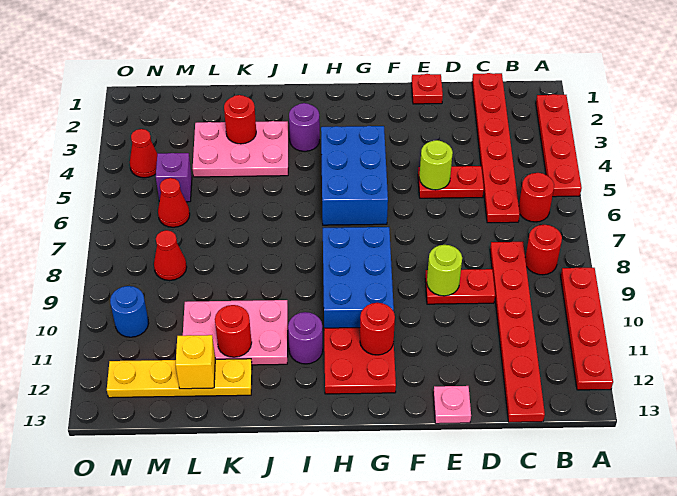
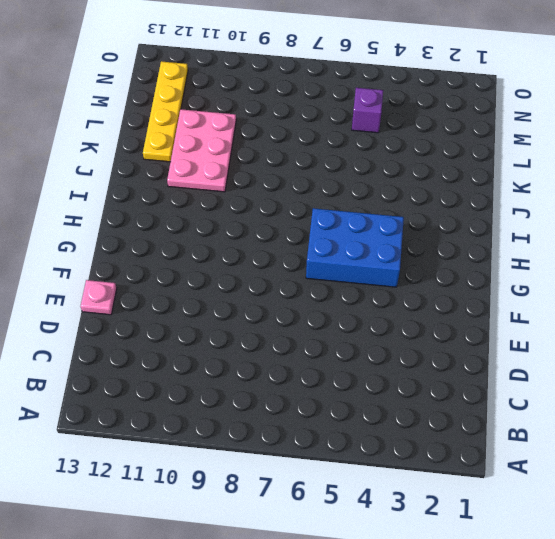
none -> red plate A2:A5 level 1
none -> red plate A9:A12 level 1
none -> red round brick B6 level 1

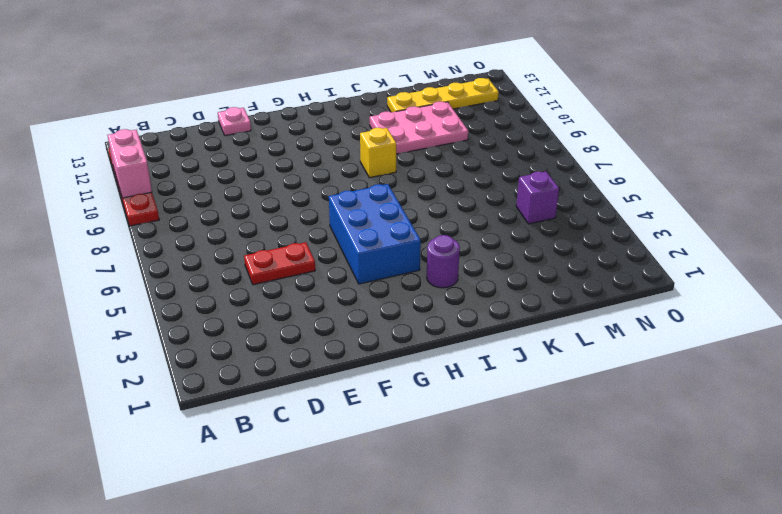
pink brick A10:A11 level 2 -> none
yellow brick I9 level 1 -> yellow brick L12 level 2
none -> red plate A2:A5 level 1
none -> red round brick B6 level 1
none -> red round brick B8 level 1

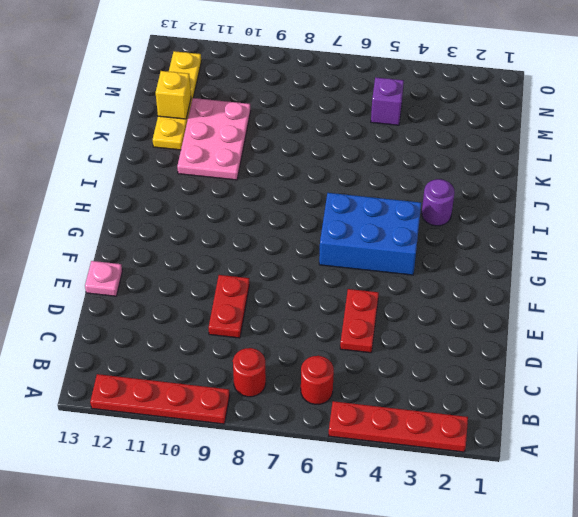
none -> red plate C1:C6 level 1
none -> red plate C8:C13 level 1
none -> red plate E1 level 1

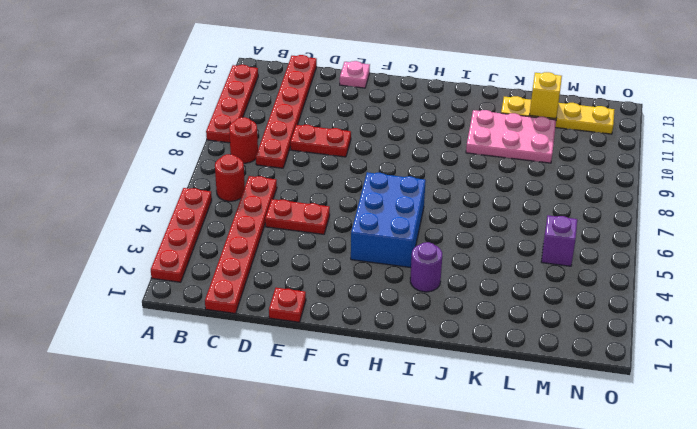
none -> blue brick G8:H10 level 1
none -> red plate G11:H12 level 1
none -> purple round brick I11 level 1

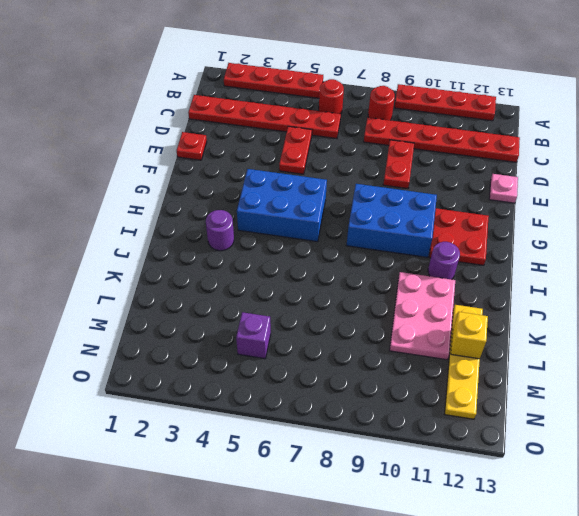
none -> pink plate J3:L4 level 1
none -> red cone M6 level 1
none -> red cone M8 level 1

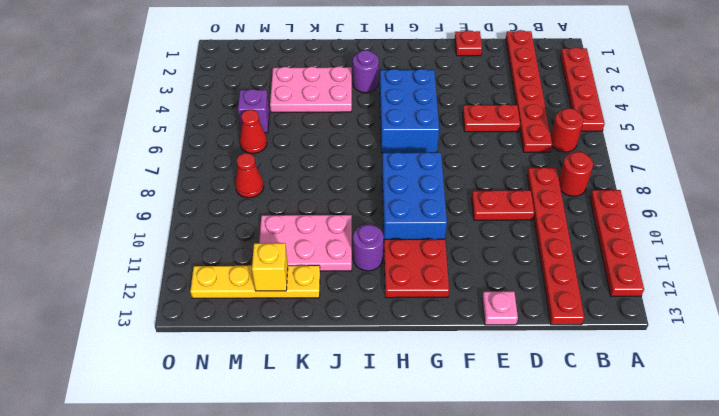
none -> red cone N4 level 1
none -> blue round brick N10 level 1
none -> lime round brick E5 level 2

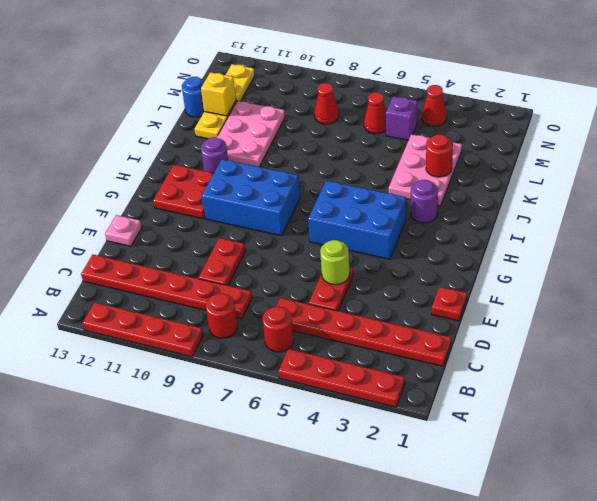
blue round brick L13 level 1 -> blue round brick N10 level 1
none -> lime round brick E9 level 2
none -> red round brick G11 level 2
none -> red round brick K11 level 2

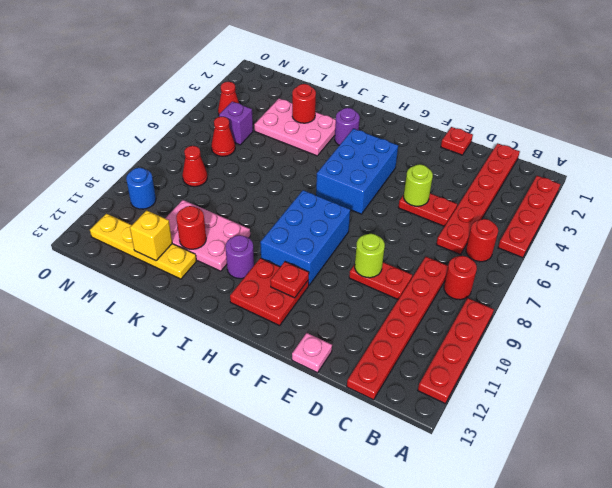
red plate G11 level 2 -> red round brick G11 level 2

